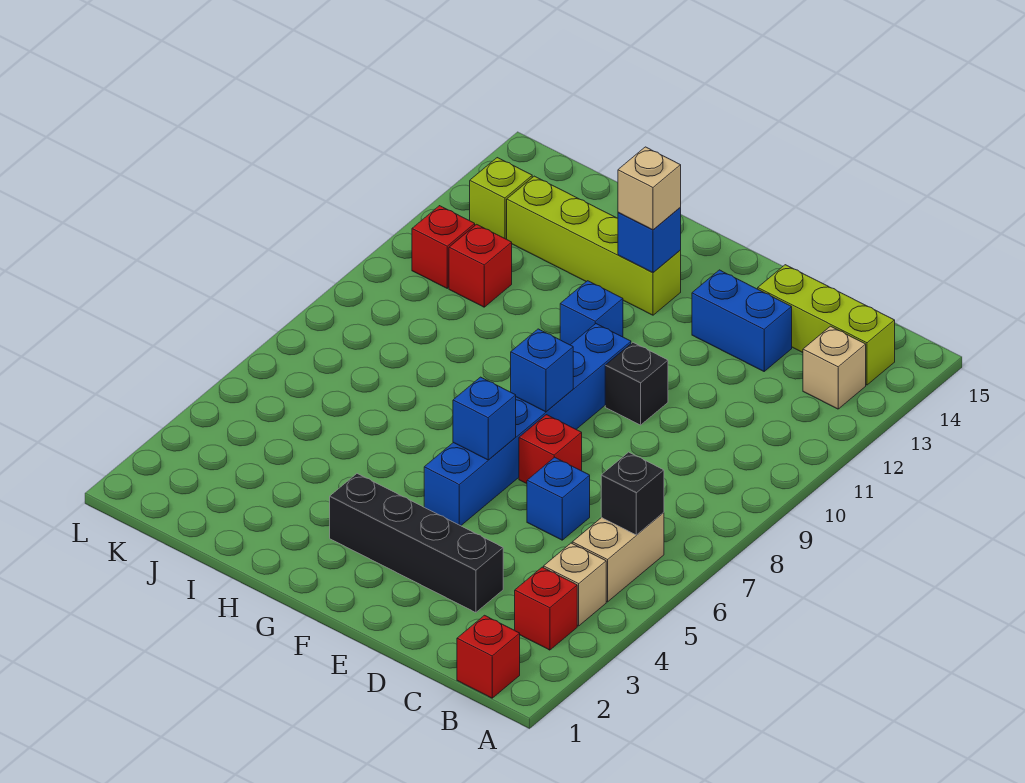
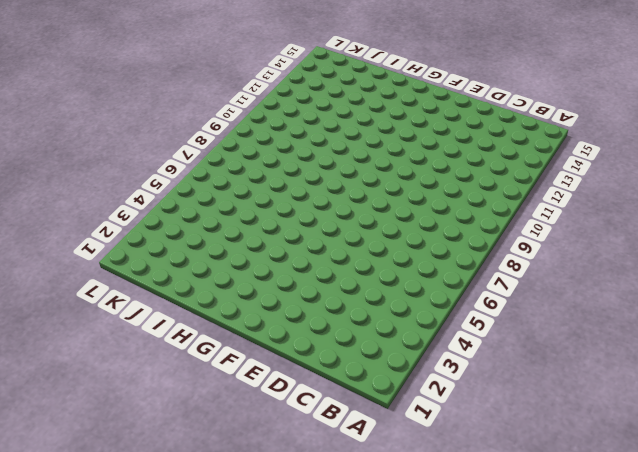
none -> red brick B1 level 1
none -> red brick B3 level 1
none -> tan brick B4 level 1

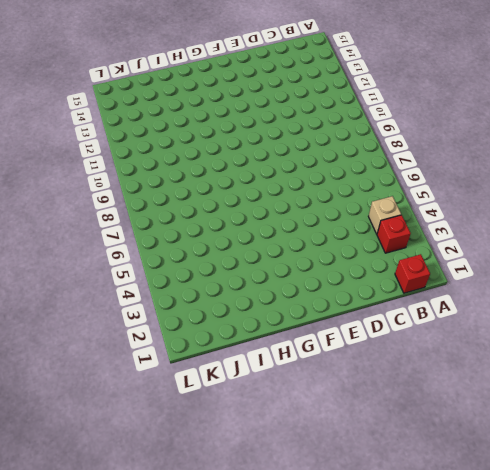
none -> tan brick B5:B6 level 1
none -> tan brick B13 level 1
none -> lime brick B14:D14 level 1

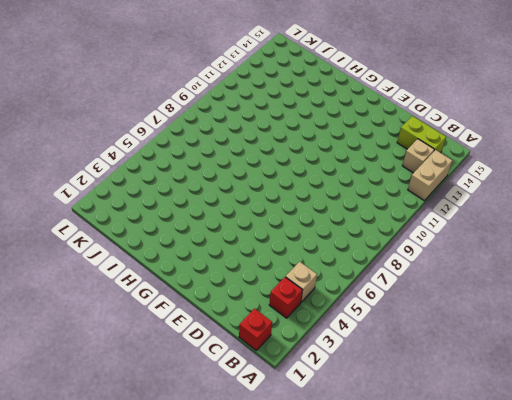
tan brick A12:A13 level 1 -> tan brick B5:B6 level 1
lime brick B14:C14 level 1 -> lime brick B14:D14 level 1
none -> black brick D3:G3 level 1
none -> blue brick D6 level 1
none -> blue brick D13:E13 level 1

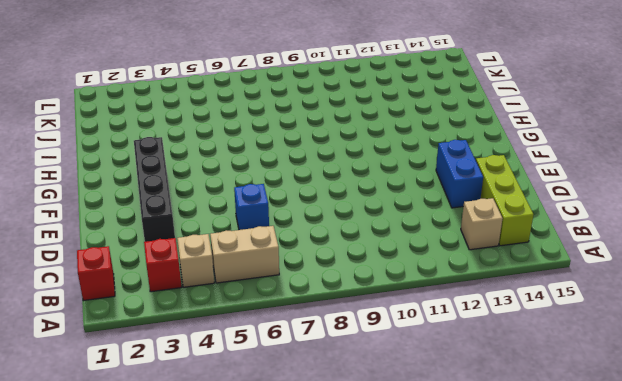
none -> red brick E7 level 1
none -> black brick E10 level 1
none -> blue brick F5:F10 level 1

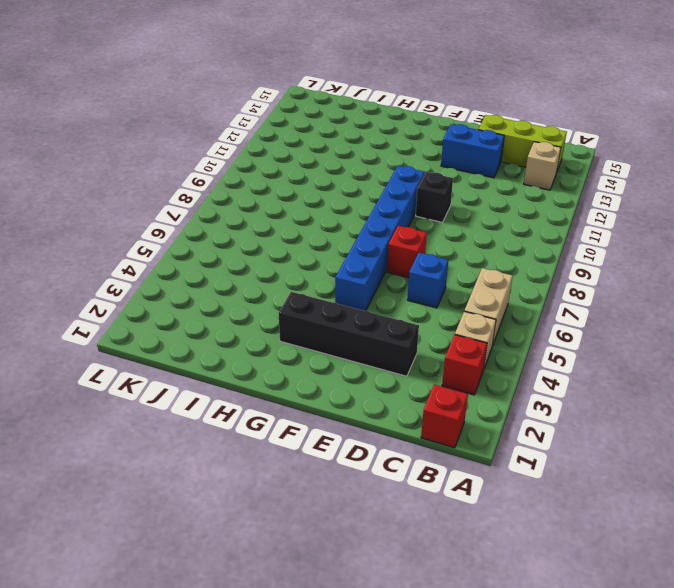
none -> blue brick G11 level 1
none -> lime brick G13:J13 level 1
none -> red brick J11 level 1

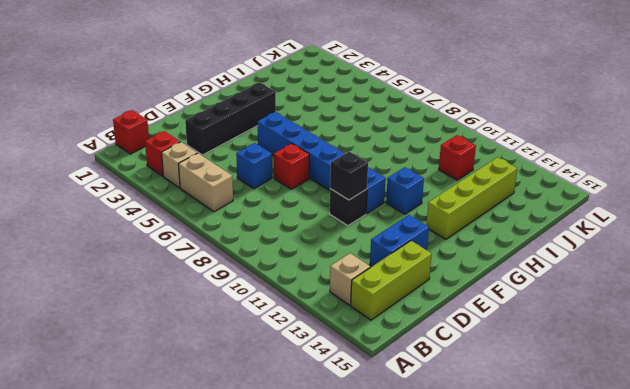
black brick E10 level 2 -> black brick B6 level 2
none -> red brick K11 level 1
none -> lime brick K13 level 1
none -> blue brick F6 level 2

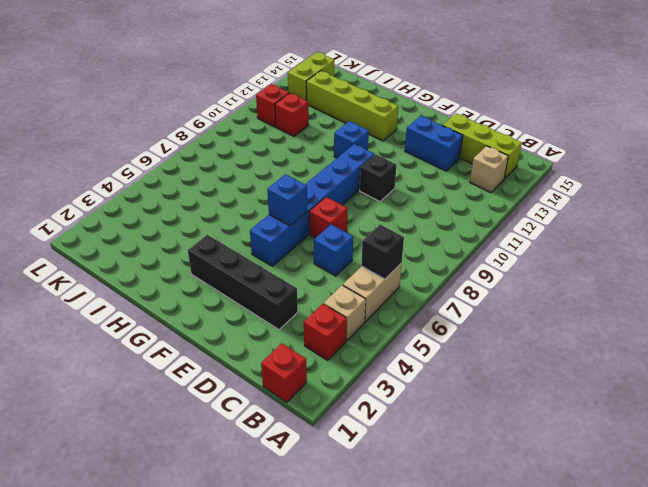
lime brick K13:K14 level 1 -> lime brick K13 level 1
none -> blue brick F8 level 2
none -> blue brick G13 level 2
none -> tan brick G13 level 3

